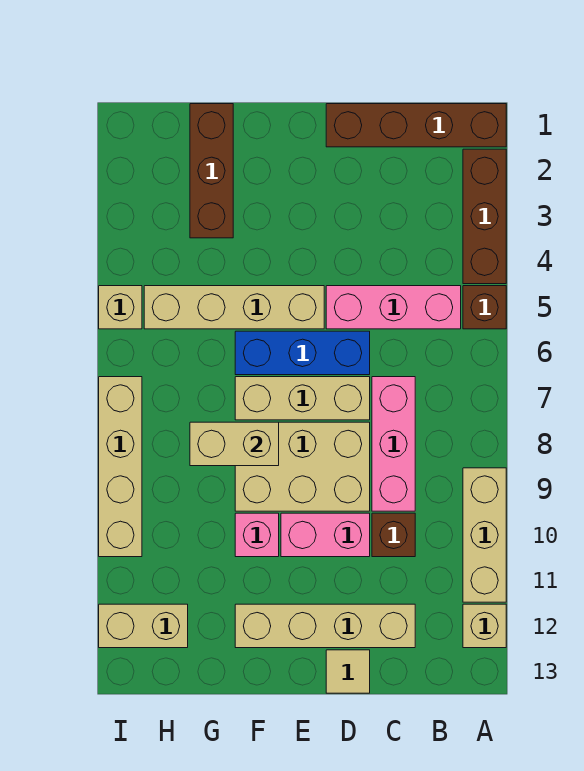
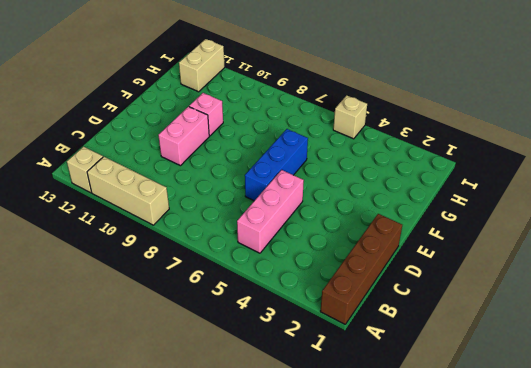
none -> brown brick A2:A4 level 1
none -> brown brick A5 level 1
none -> pink brick C7:C9 level 1

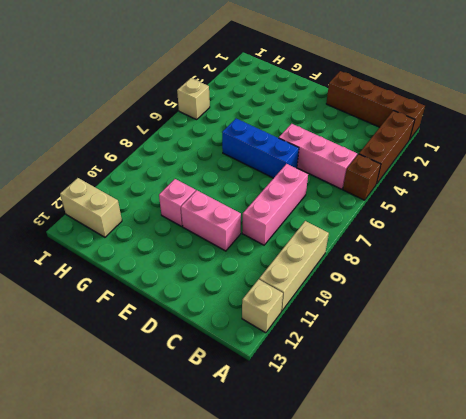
none -> brown brick C10 level 1
none -> tan brick C12:F12 level 1
none -> tan brick D7:F7 level 1

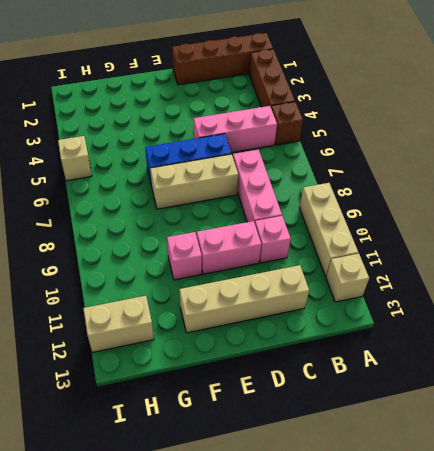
pink brick C10 level 1 -> brown brick C10 level 1
none -> tan brick D8:F9 level 1
none -> tan tile D13 level 1
none -> tan brick E5:H5 level 1

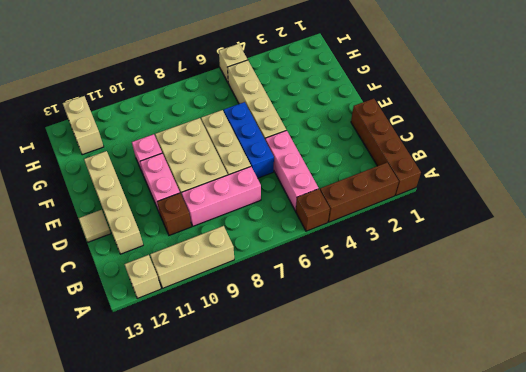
none -> brown brick G1:G3 level 1
none -> tan brick I7:I10 level 1
none -> tan brick F8:G8 level 2

